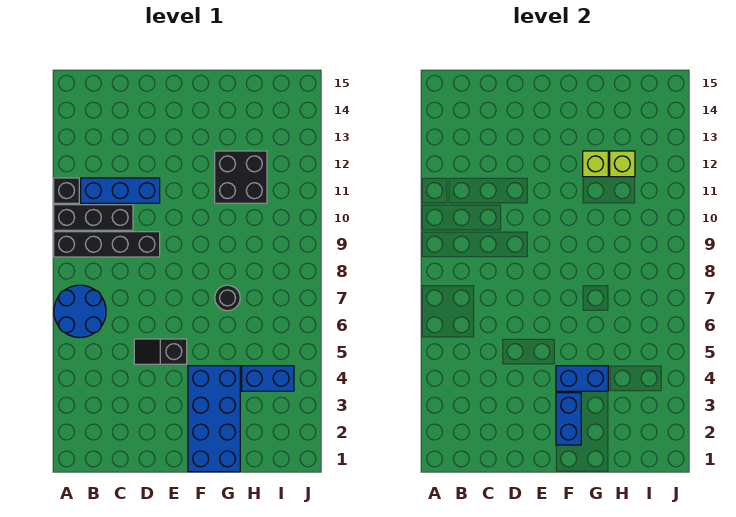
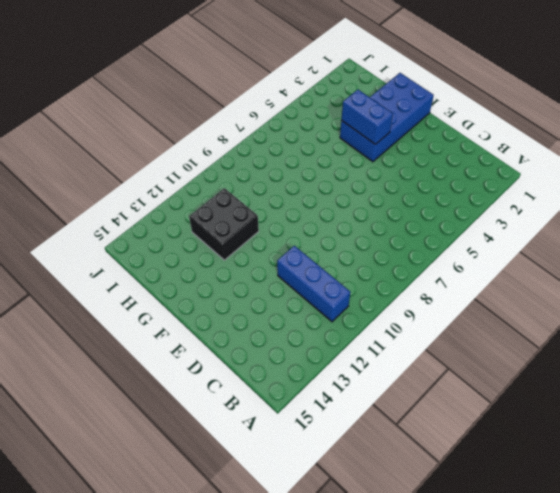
none -> blue round brick A6:B7 level 1
none -> black brick A9:D9 level 1
none -> black brick A10:C10 level 1

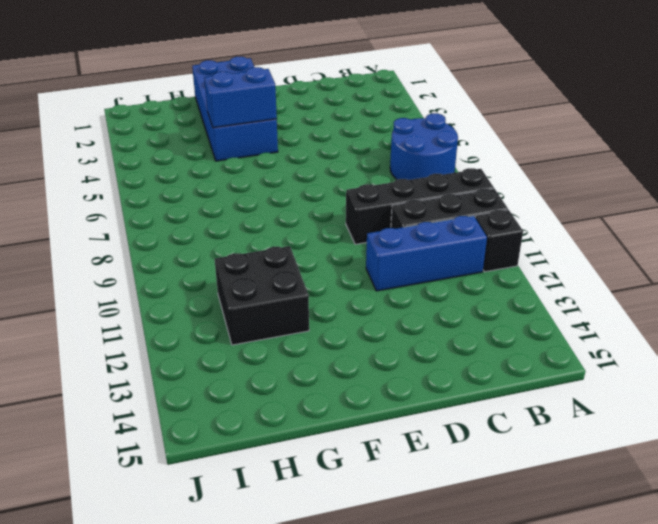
none -> black slope D5:E5 level 1 top E
none -> black round brick G7 level 1
none -> blue brick H4:I4 level 1

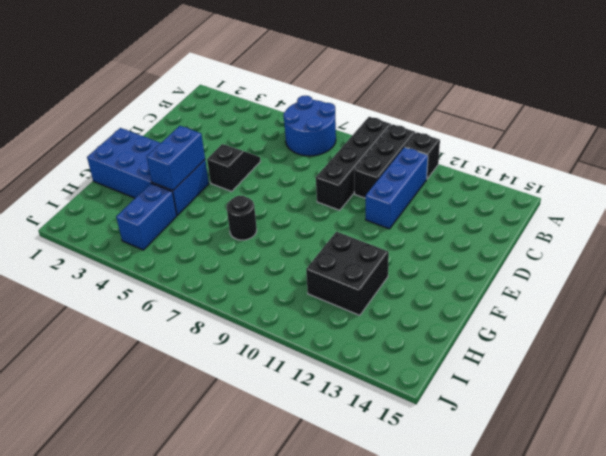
none -> blue brick F2:F3 level 2
none -> lime brick G12 level 2
none -> lime brick H12 level 2

